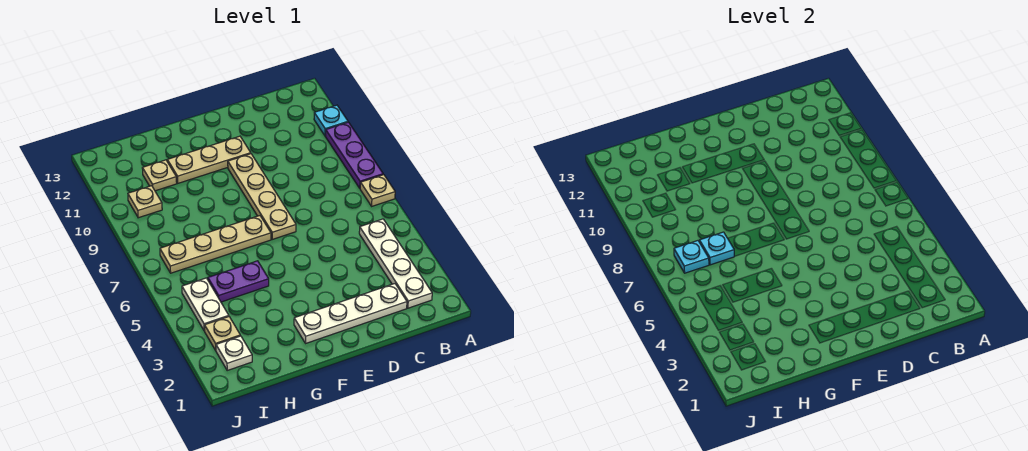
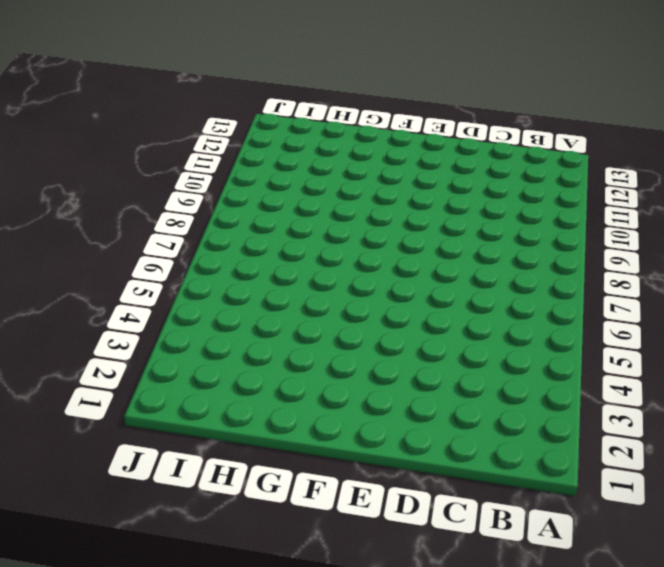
none -> tan plate A7 level 1
none -> purple plate A8:A10 level 1
none -> cyan plate A11 level 1

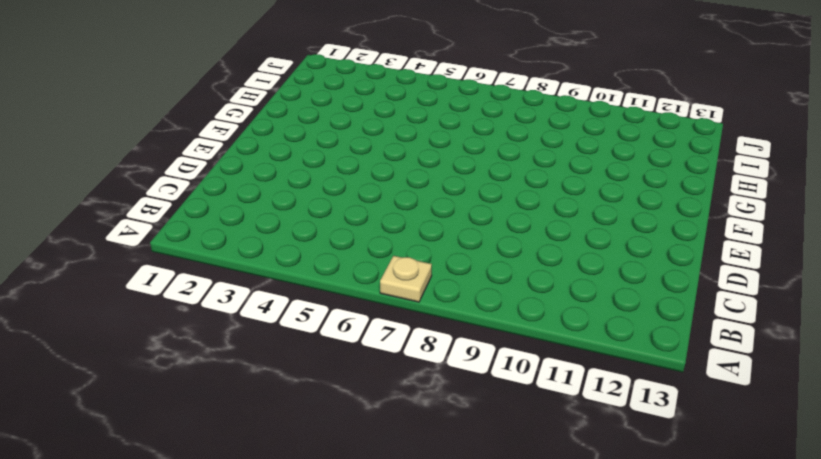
none -> purple plate A8:A10 level 1
none -> cyan plate A11 level 1
none -> white plate B2:B5 level 1

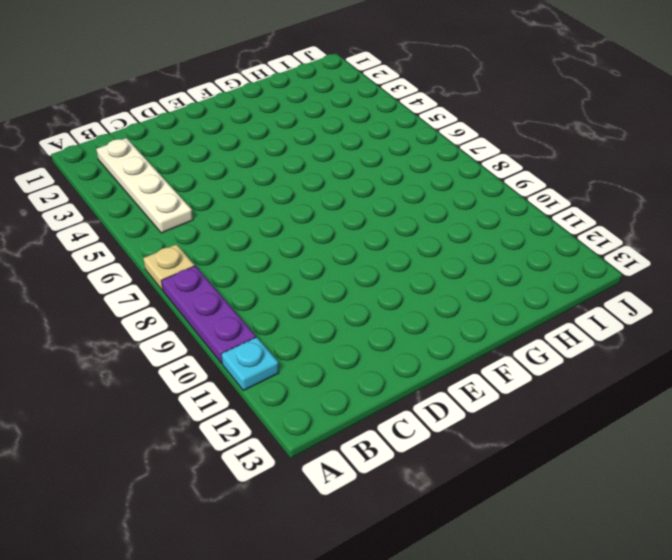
none -> white plate C2:F2 level 1
none -> tan plate E7:E10 level 1
none -> tan plate E11:G11 level 1

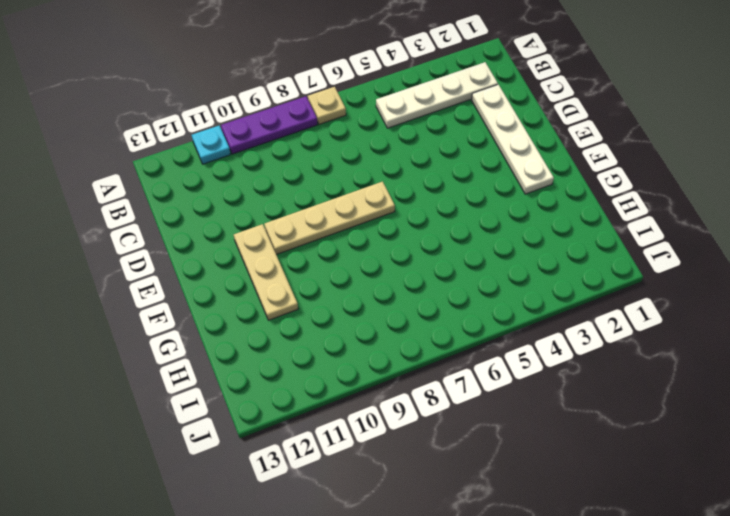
none -> tan plate F7:I7 level 1
none -> purple plate G5:H5 level 1
none -> tan plate H11 level 1

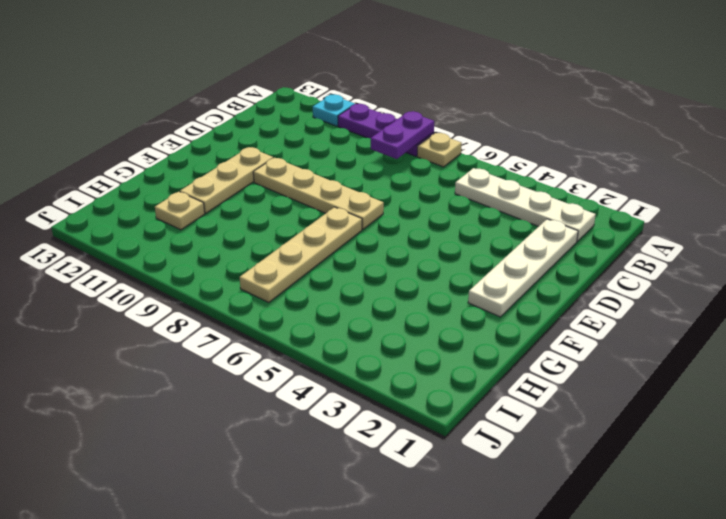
purple plate A8:B8 level 2 -> purple plate G5:H5 level 1
none -> white plate I2 level 1
none -> tan plate I3 level 1
none -> white plate I4:I5 level 1

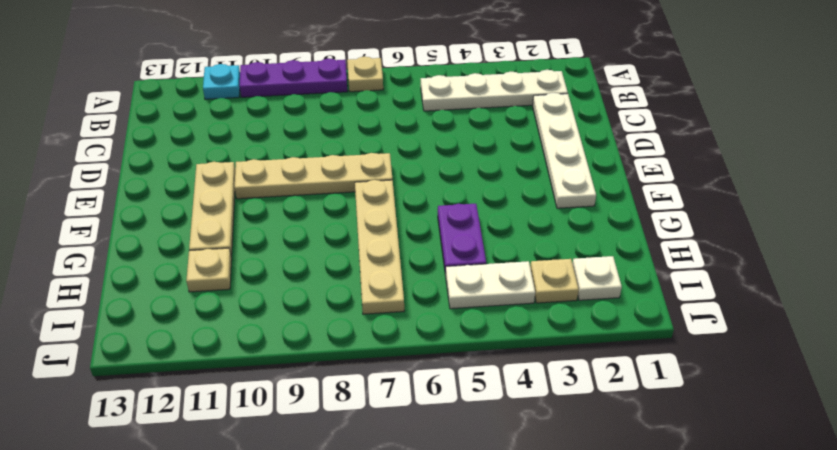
none -> tan plate I10 level 1
none -> cyan plate H7 level 2
none -> cyan plate I7 level 2

